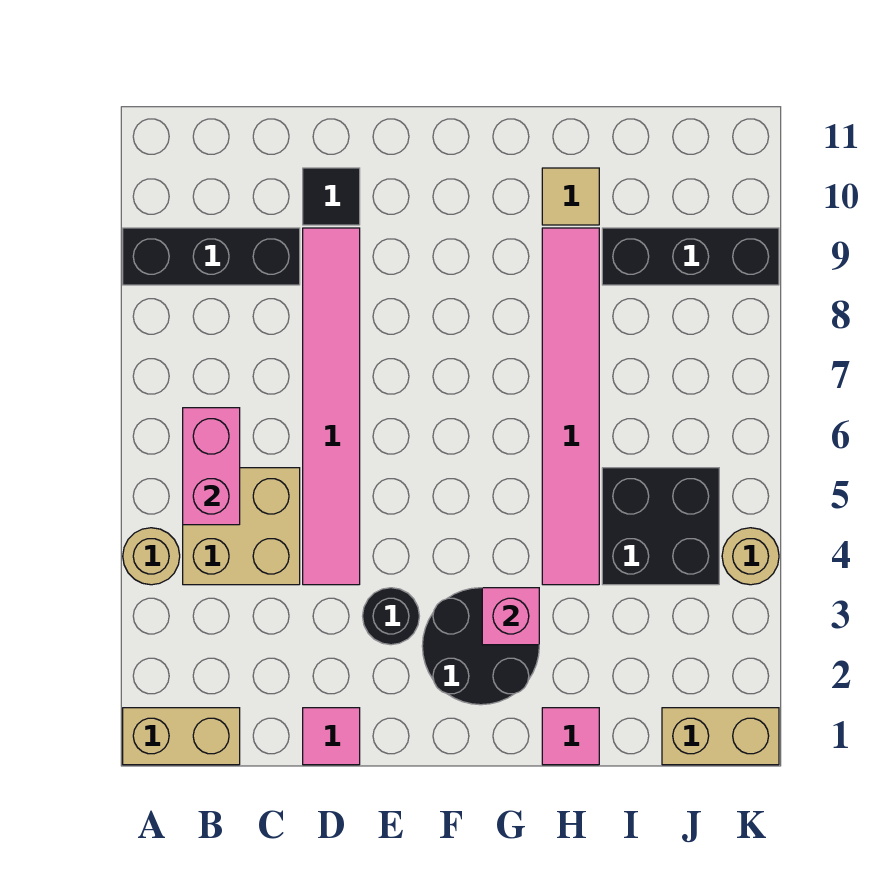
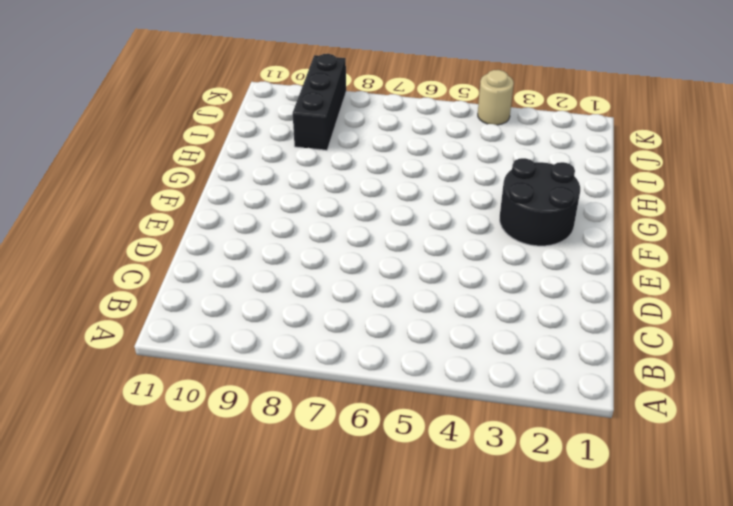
none -> tan brick A1:B1 level 1
none -> tan round brick A4 level 1
none -> black brick A9:C9 level 1

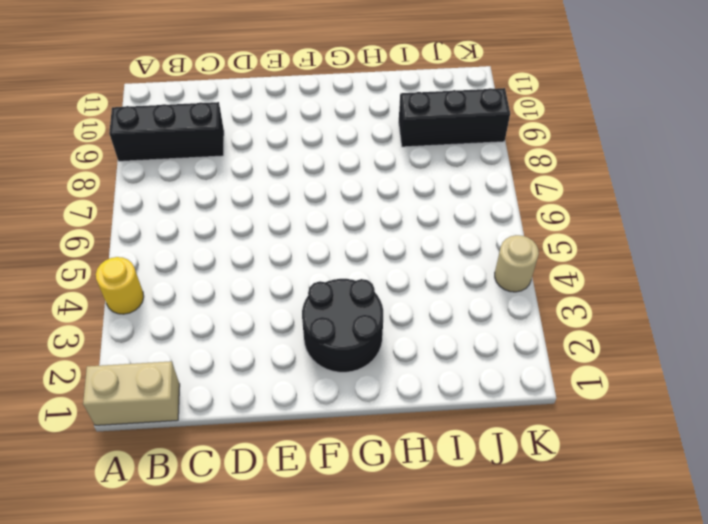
yellow round brick A4 level 1 -> tan round brick A4 level 1
none -> tan brick B4:C5 level 1
none -> pink tile D1 level 1
none -> pink tile D4:D9 level 1

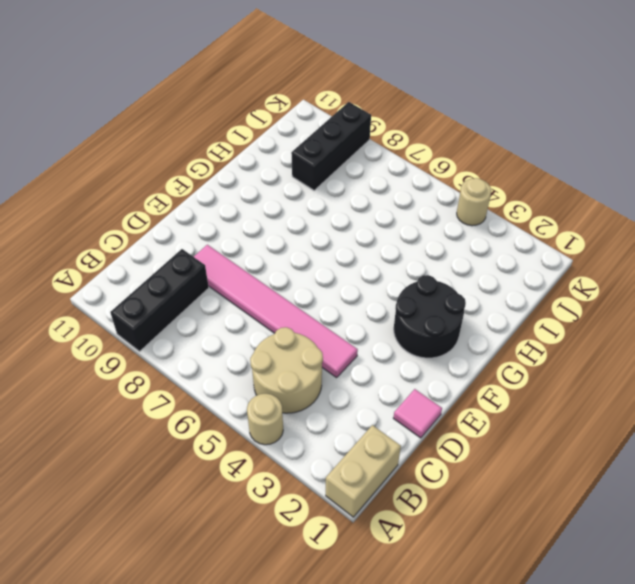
tan round brick B4:C5 level 1 -> tan brick B4:C5 level 1
none -> black tile D10 level 1
none -> black round brick E3 level 1
none -> pink tile H1 level 1

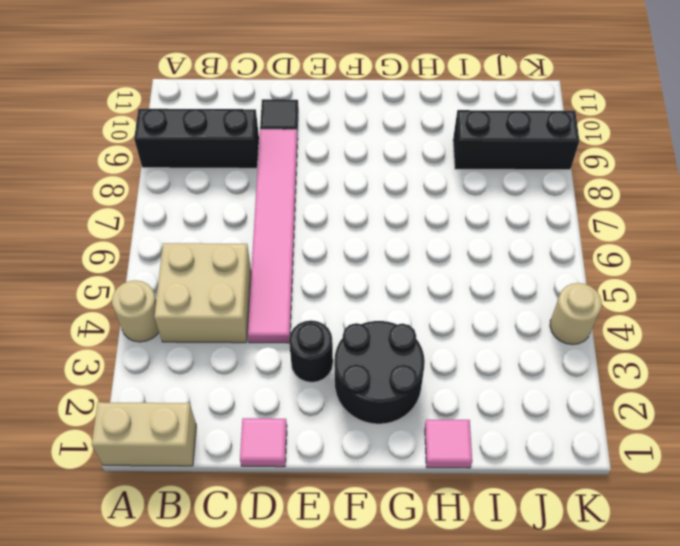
none -> pink tile H4:H9 level 1
none -> tan tile H10 level 1
none -> black brick I4:J5 level 1

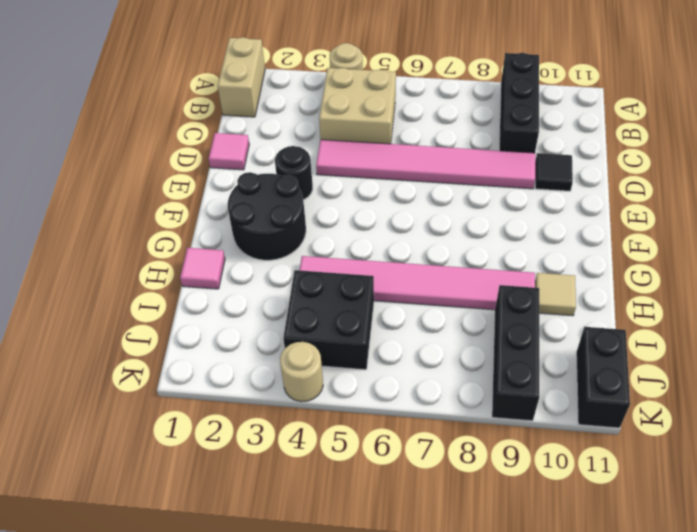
black brick J11:K11 level 1 -> none
none -> tan brick J1:K1 level 1
none -> pink brick B5:B6 level 2
none -> pink brick G3 level 2

